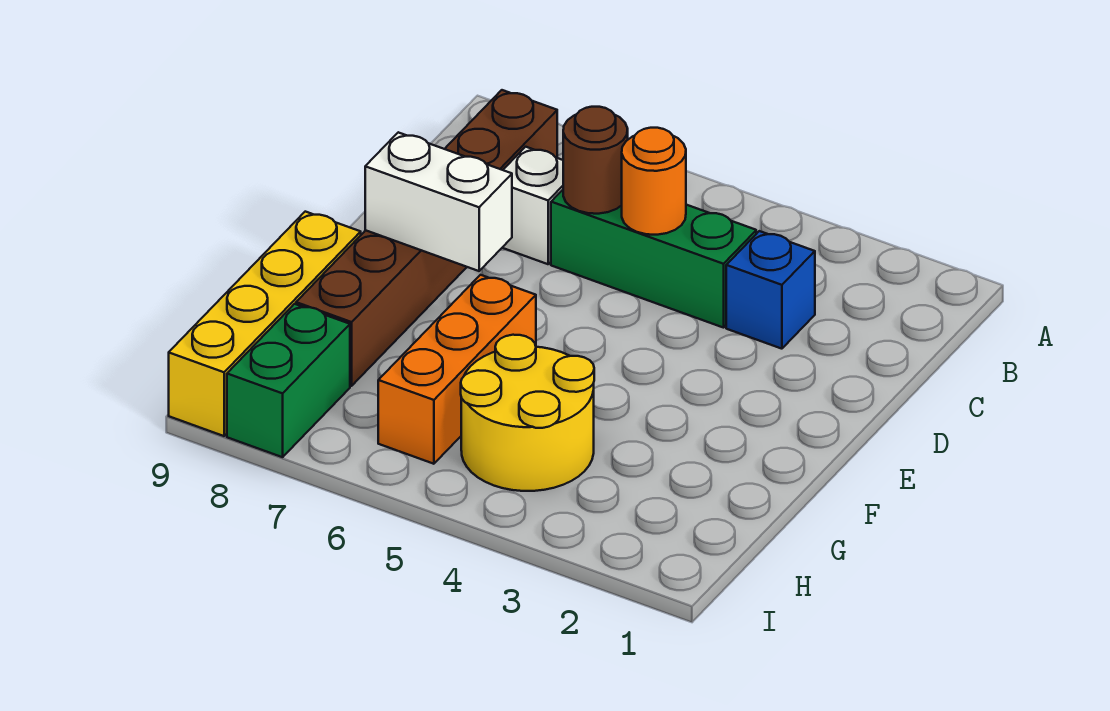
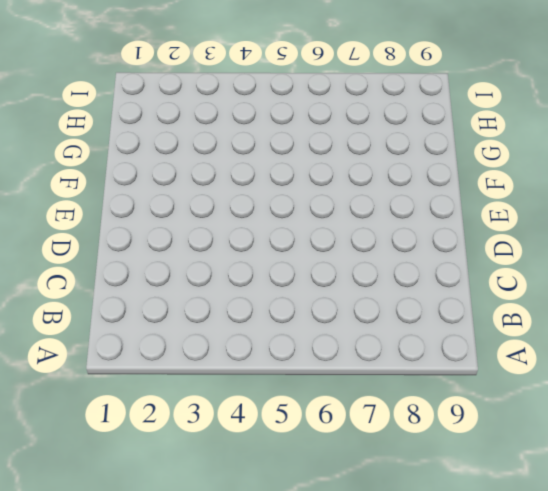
none -> brown brick B8:G8 level 1
none -> blue brick C3 level 1

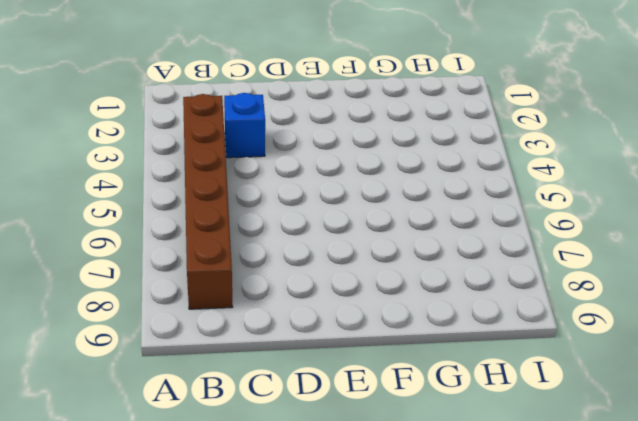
brown brick B3:B8 level 1 -> brown brick B8:G8 level 1
none -> green brick C4:C6 level 1
none -> white brick C7 level 1

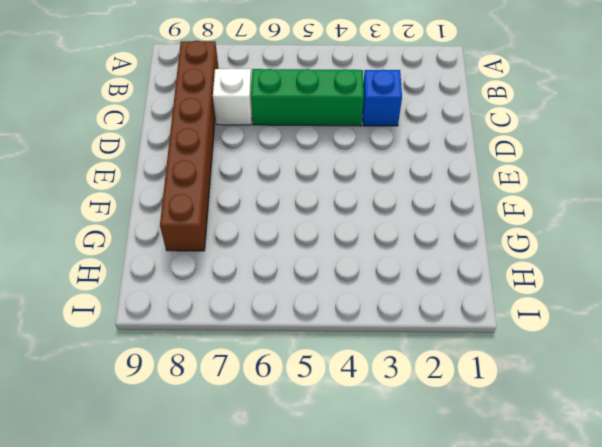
none -> orange brick F6:H6 level 1
none -> yellow brick F9:I9 level 1

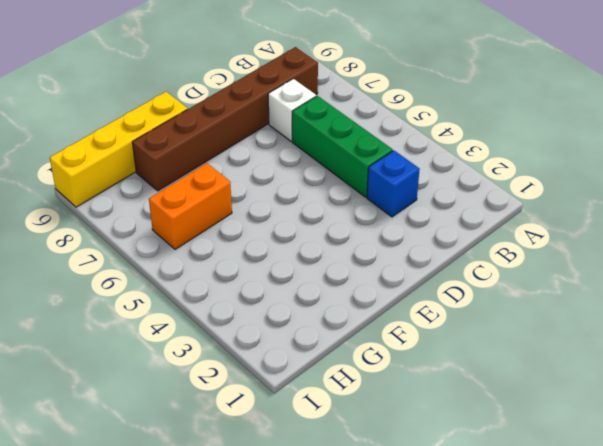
orange brick G6:H6 level 1 -> orange brick F6:H6 level 1
none -> yellow round brick G4:H5 level 1
none -> green brick H8:I8 level 1

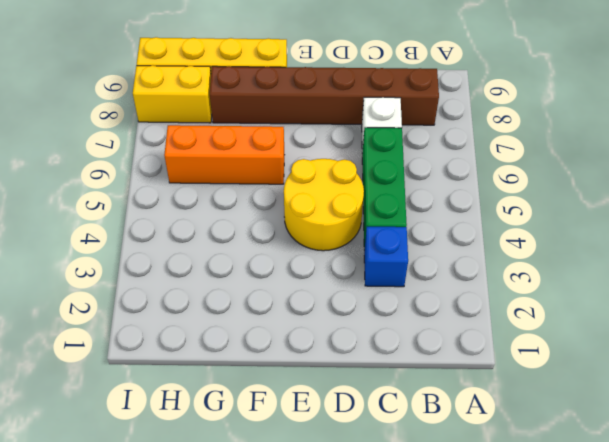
yellow round brick D4:E5 level 1 -> yellow round brick G4:H5 level 1
yellow brick H8:I8 level 1 -> green brick H8:I8 level 1
none -> orange round brick C5 level 2
none -> brown round brick C6 level 2

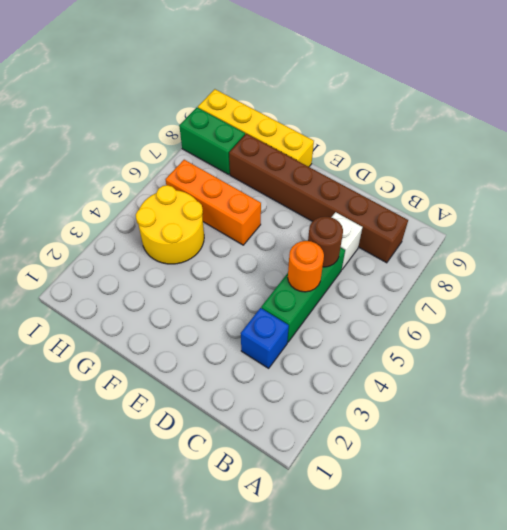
none -> white brick E7:E8 level 2

